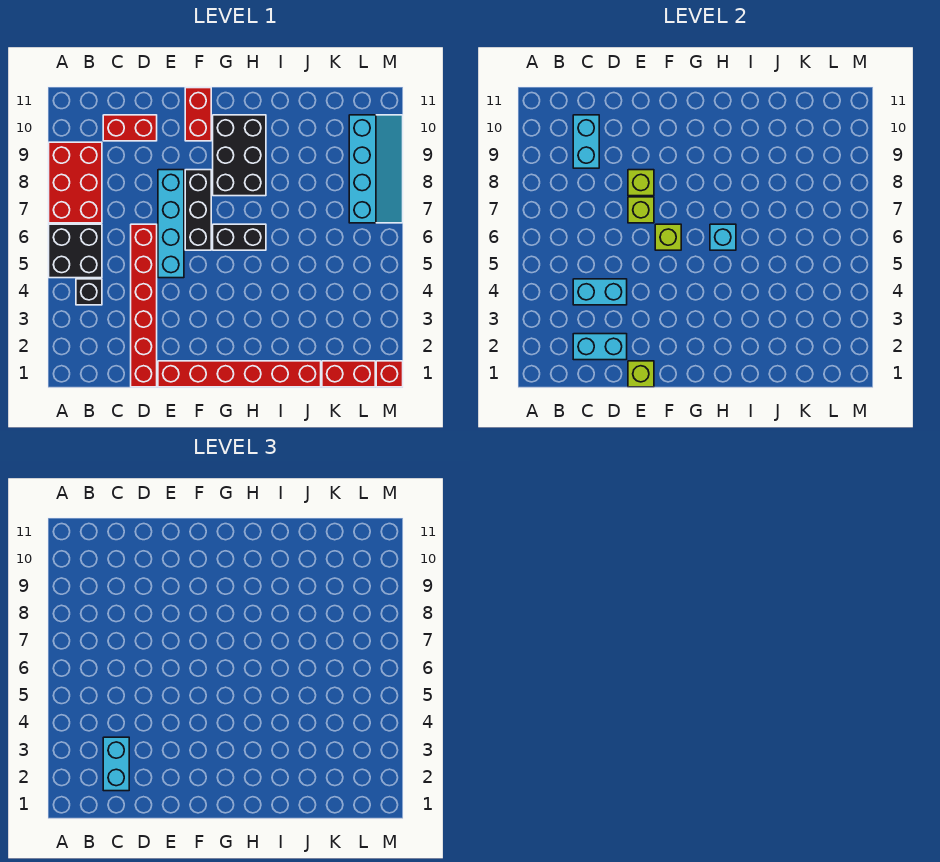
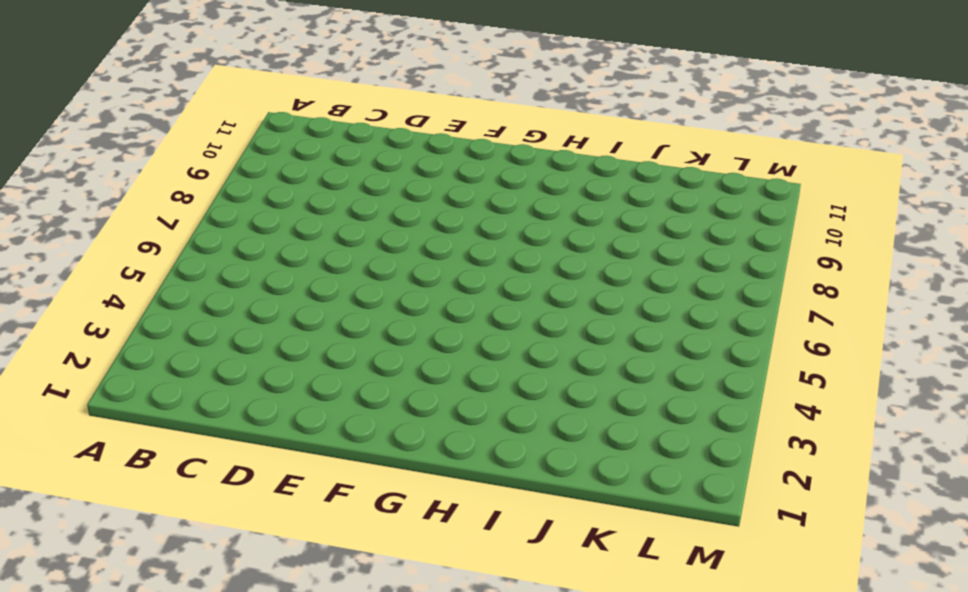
none -> black brick A5:B6 level 1
none -> red brick A7:B9 level 1
none -> black brick B4 level 1

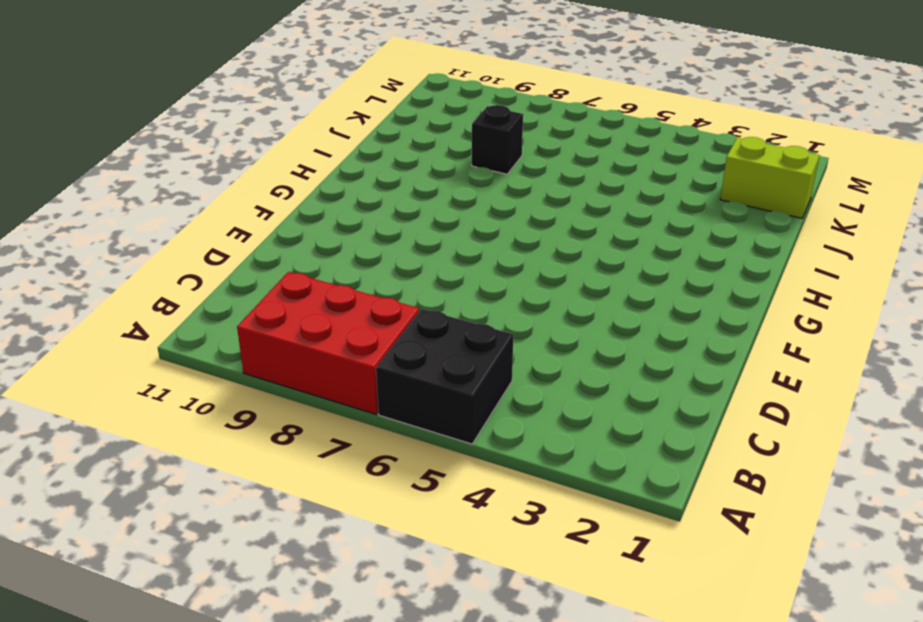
black brick J8 level 1 -> black brick B4 level 1
lime brick K1:K2 level 1 -> red brick K1:L1 level 1
none -> red brick C10:D10 level 1
none -> red brick D1:D6 level 1
none -> red brick E1:J1 level 1

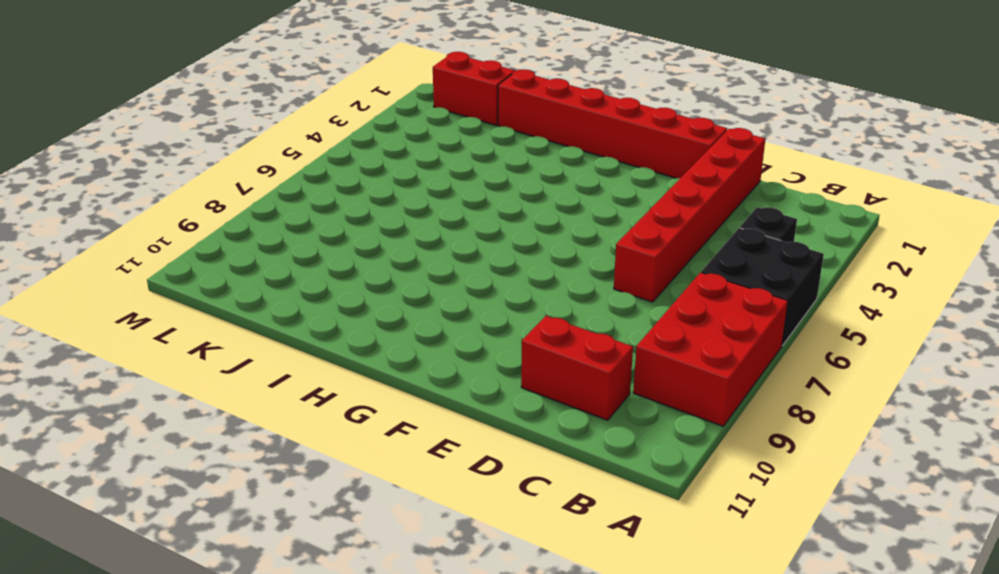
none -> cyan brick E5:E8 level 1
none -> black brick F6:F8 level 1
none -> red brick F10:F11 level 1

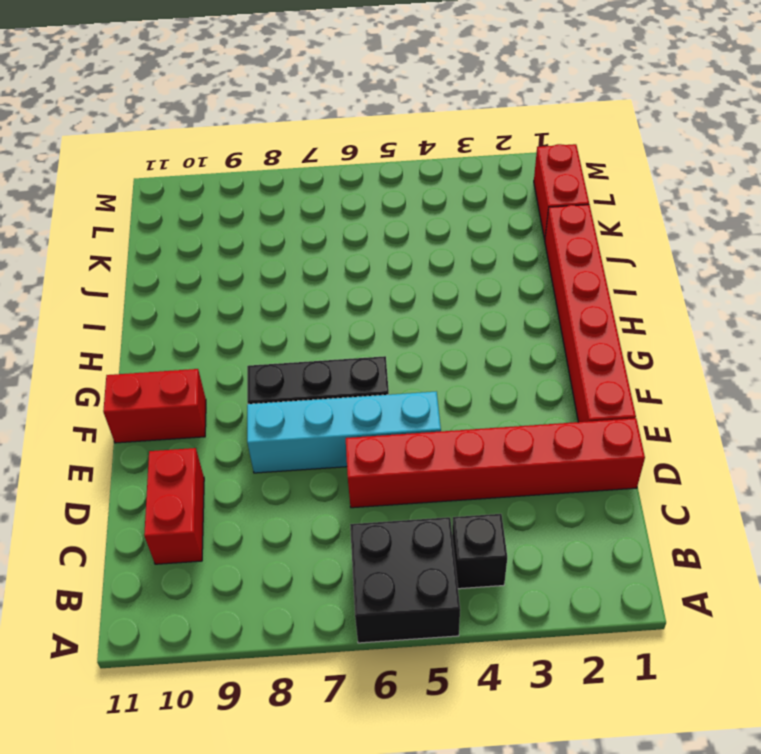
none -> red brick A7:B9 level 1
none -> black brick G6:H6 level 1
none -> black brick G8:H10 level 1

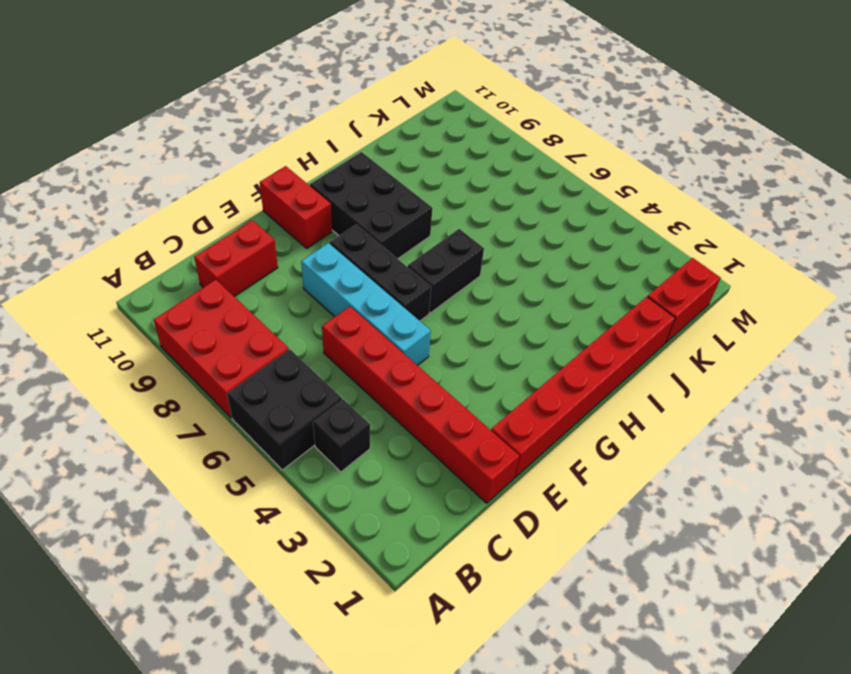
none -> cyan slope L7:M10 level 1 top L
none -> red brick M1 level 1
none -> cyan brick C2:D2 level 2

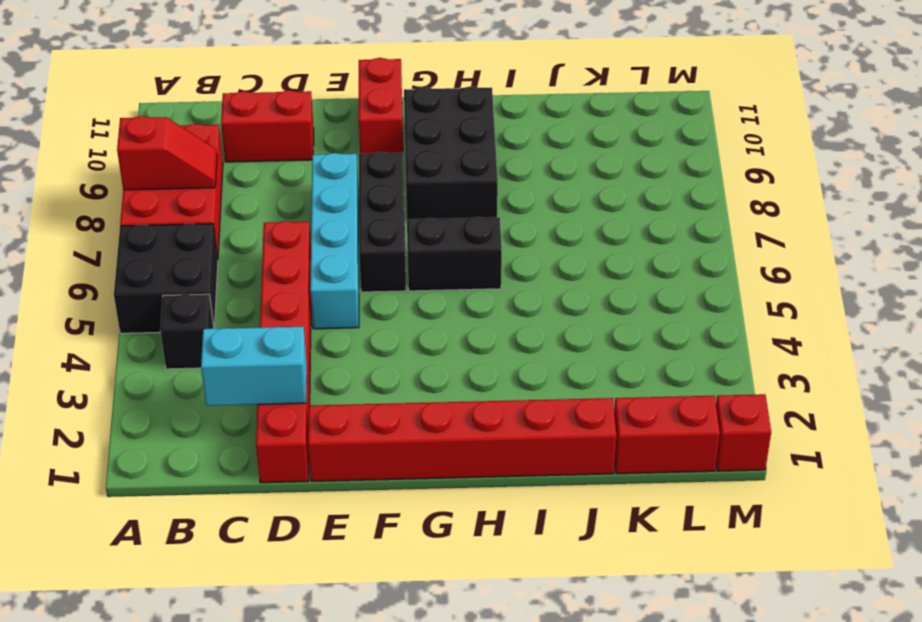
red slope A8:B8 level 2 top A -> none
none -> cyan slope L7:M10 level 1 top L
none -> cyan brick C4:D4 level 2
none -> cyan brick C9:C10 level 2

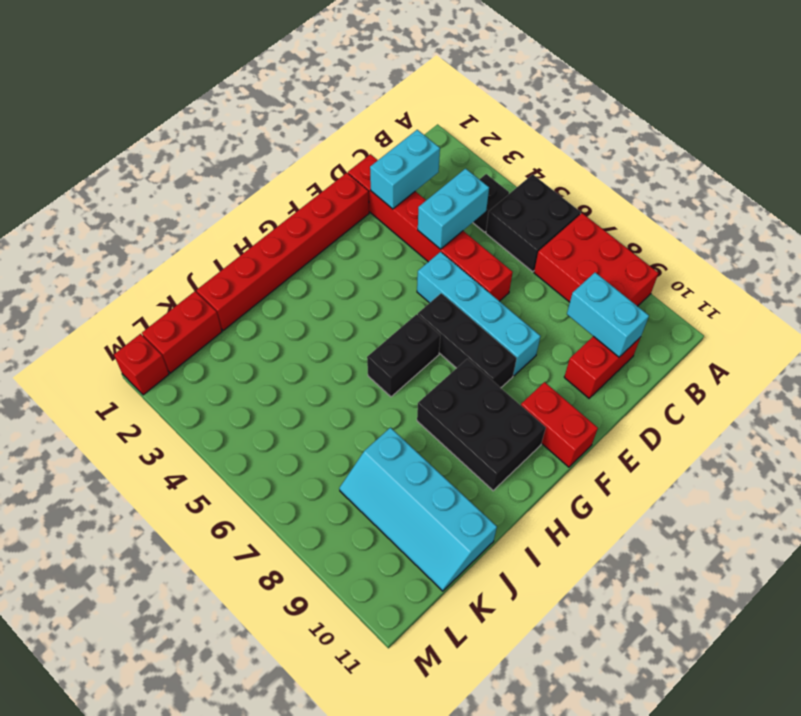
cyan slope J8:K11 level 1 top J -> cyan slope L7:M10 level 1 top L
none -> lime brick E1 level 2
none -> lime brick E7 level 2
none -> lime brick E8 level 2

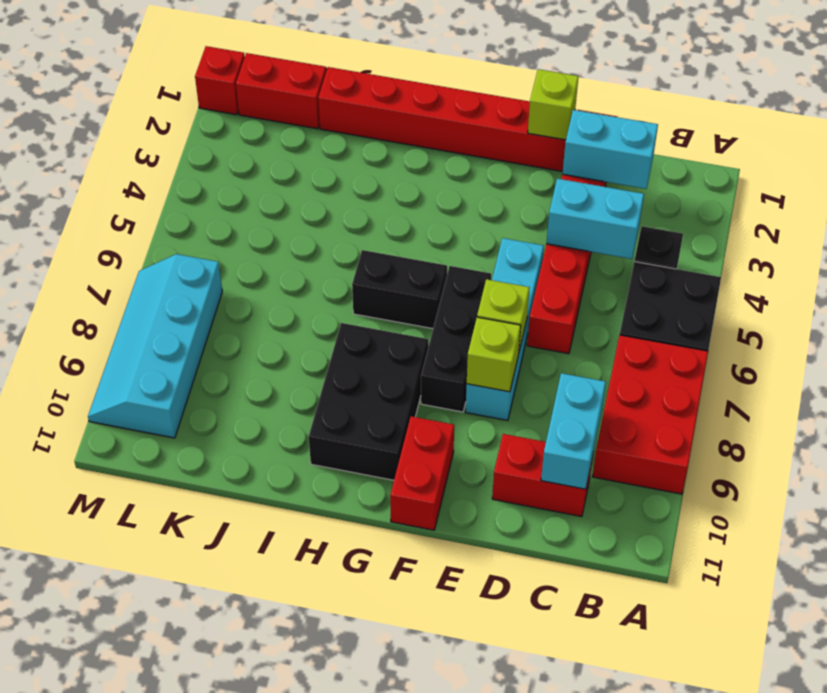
none -> lime brick F6 level 2
none -> cyan brick H6 level 2
none -> cyan brick C2:C3 level 3

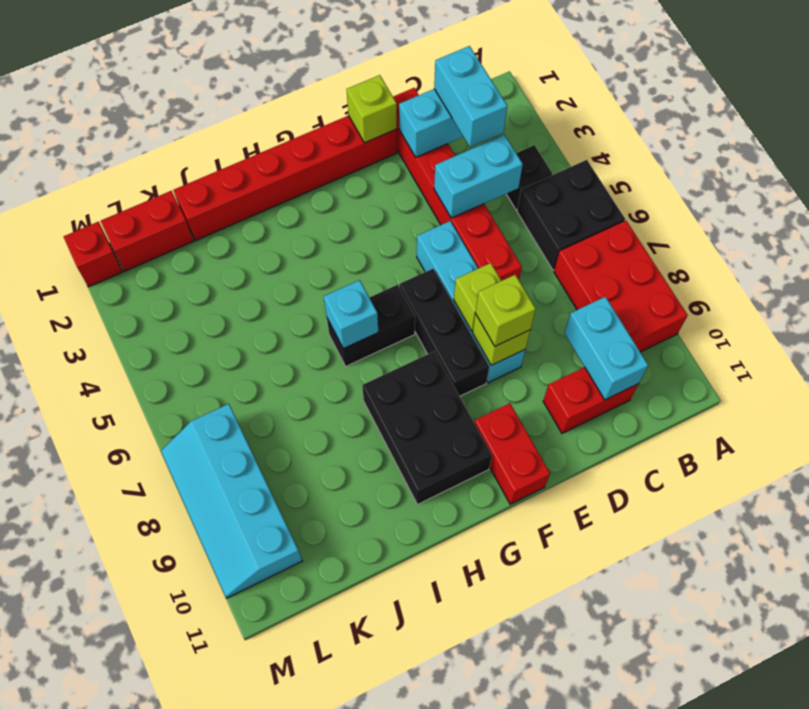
lime brick E8 level 3 -> lime brick F6 level 2

